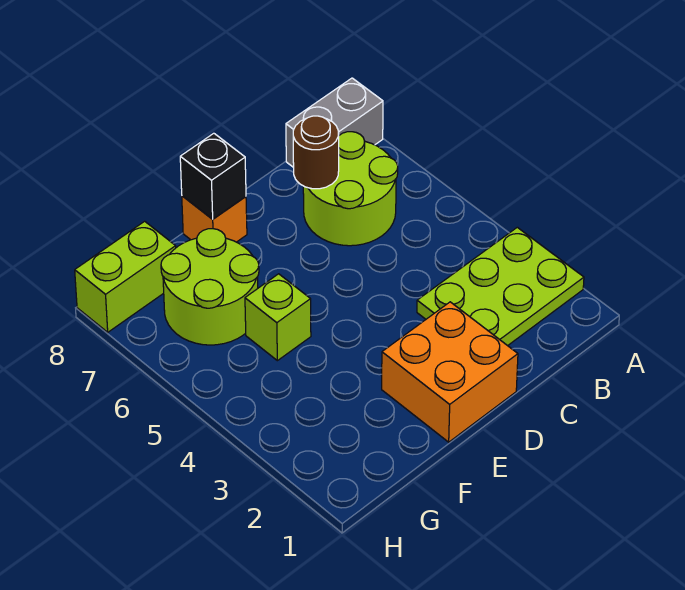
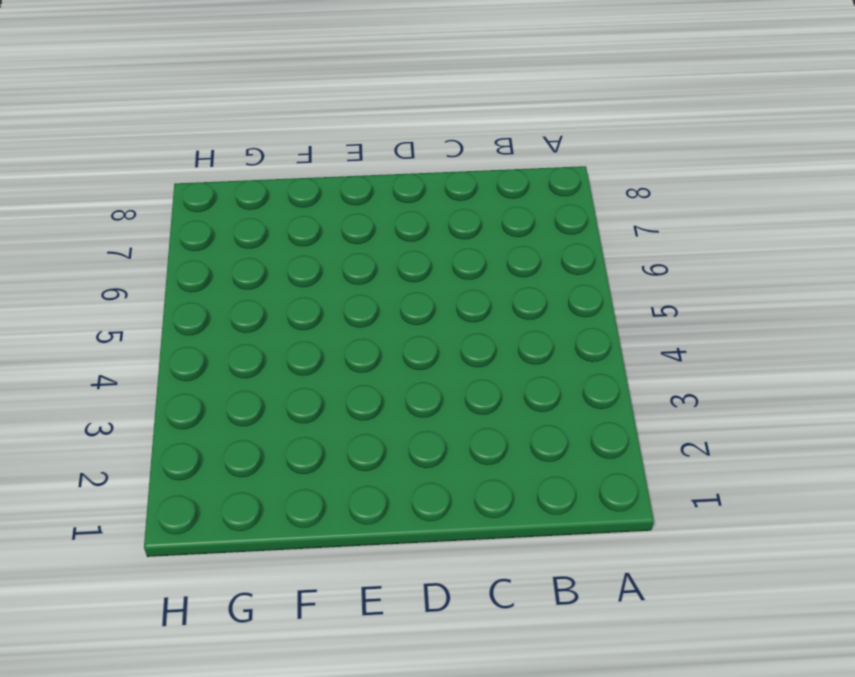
none -> lime plate A2:C3 level 1
none -> grey brick A8:B8 level 1

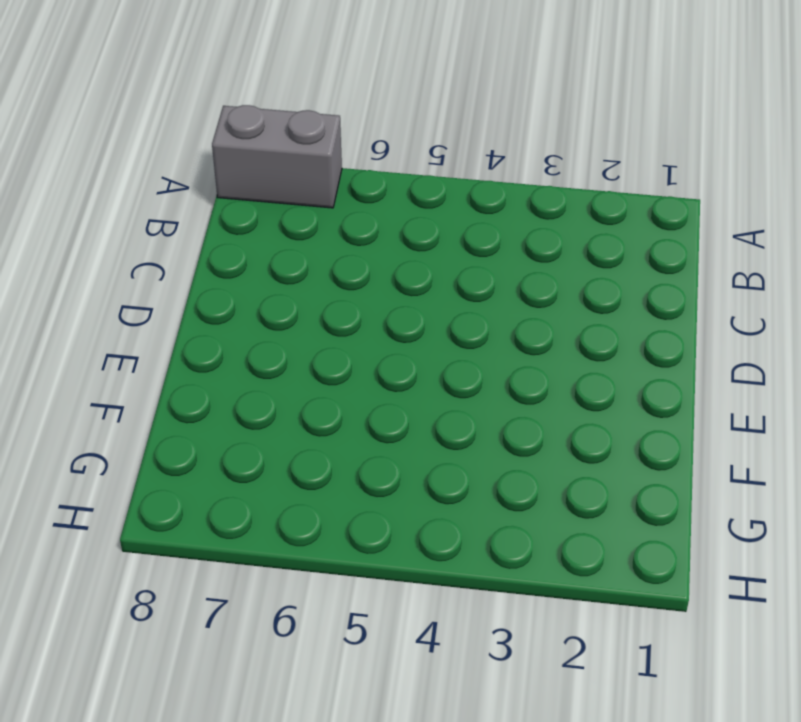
grey brick A7:A8 level 1 -> grey brick A8:B8 level 1
none -> lime plate A2:C3 level 1
none -> lime round brick B6:C7 level 1

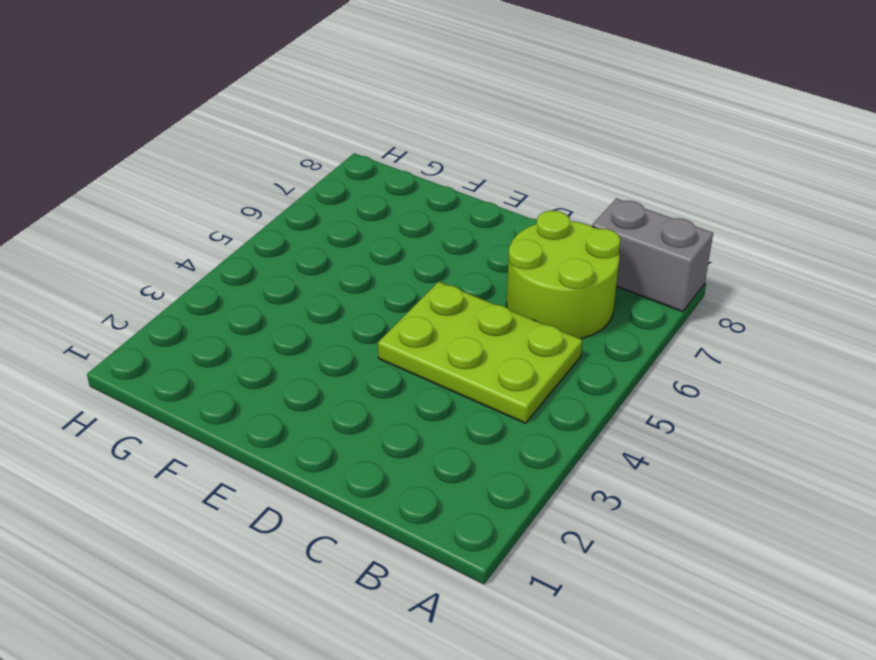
lime plate B4:D5 level 1 -> lime plate A2:C3 level 1
none -> orange brick D1:E2 level 1
none -> orange brick E8 level 1

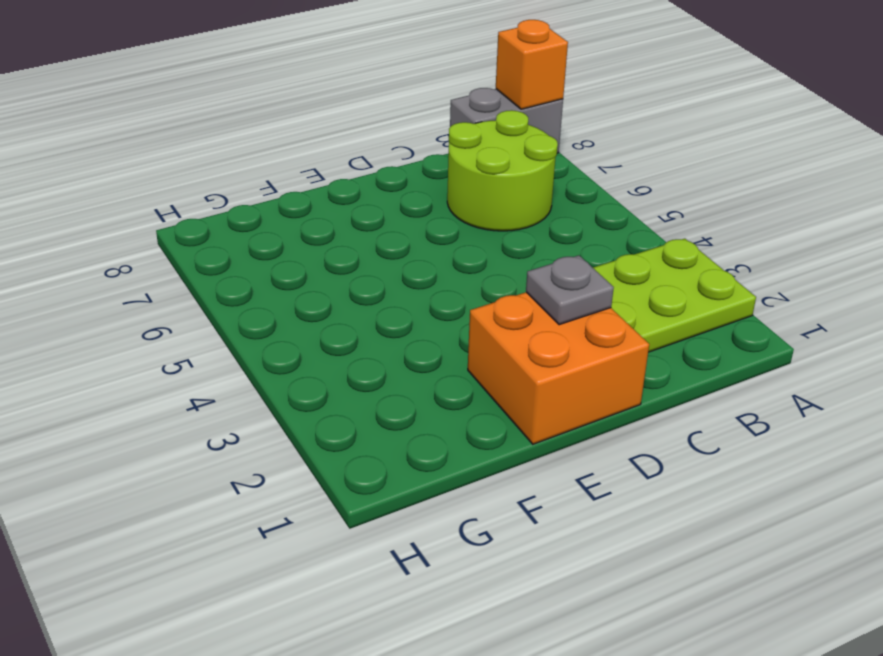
orange brick A8 level 2 -> orange brick E8 level 1
grey plate D2 level 2 -> none
none -> lime brick F5 level 1
none -> lime round brick F6:G7 level 1

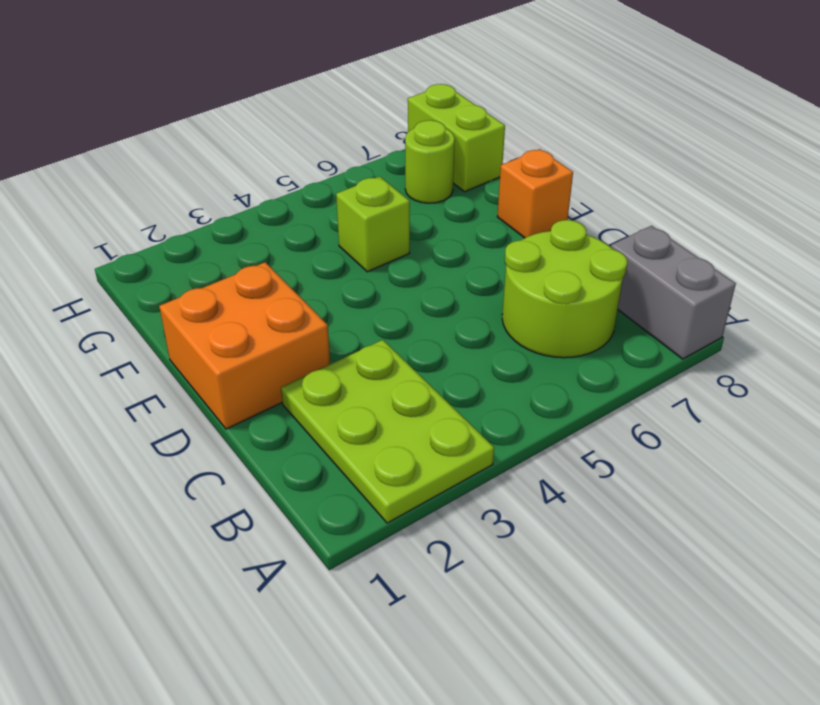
lime round brick G7 level 1 -> lime round brick F6:G7 level 1
none -> brown round brick C7 level 2
none -> black brick E8 level 2

